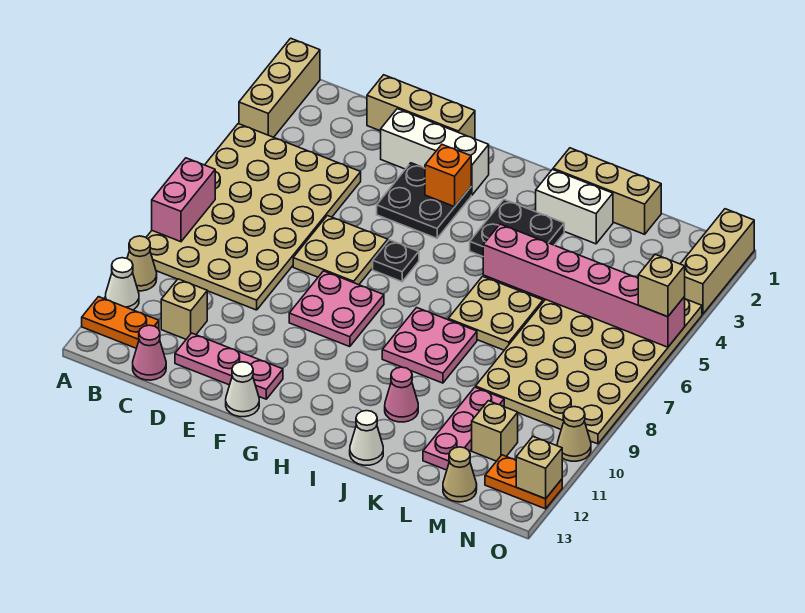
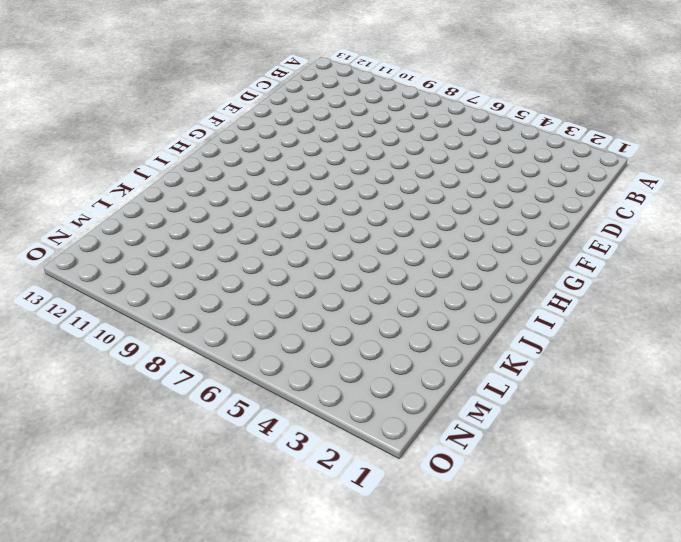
none -> tan brick A1:A3 level 1
none -> tan plate A4:D9 level 1
none -> tan cone A10 level 1
none -> white cone A11 level 1

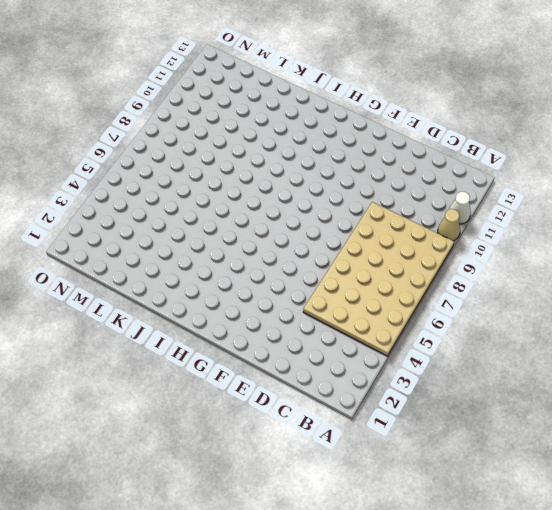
none -> tan brick A1:A3 level 1
none -> orange plate A12:B12 level 1
none -> tan brick C11 level 1
none -> pink cone C13 level 1

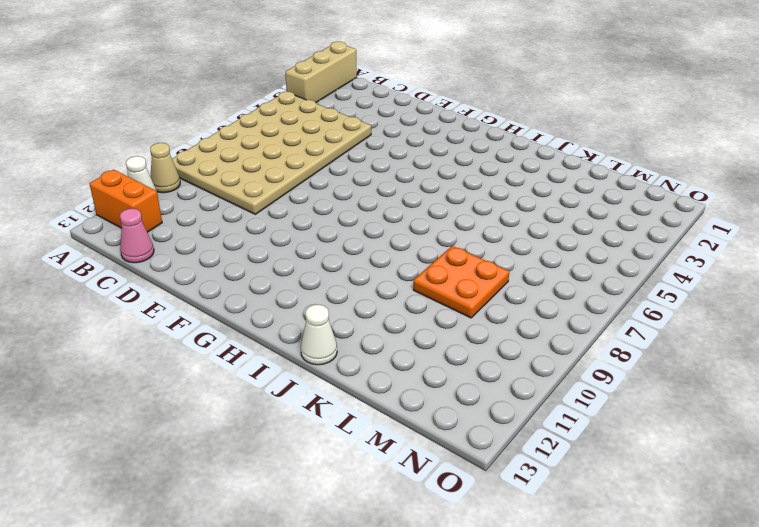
orange brick A12:B12 level 1 -> orange plate A12:B12 level 1
orange plate K8:L9 level 1 -> tan plate L4:O9 level 1
none -> tan brick C11 level 1
none -> tan brick D1:F1 level 1
none -> pink plate D12:F12 level 1
none -> white brick E2:G2 level 1

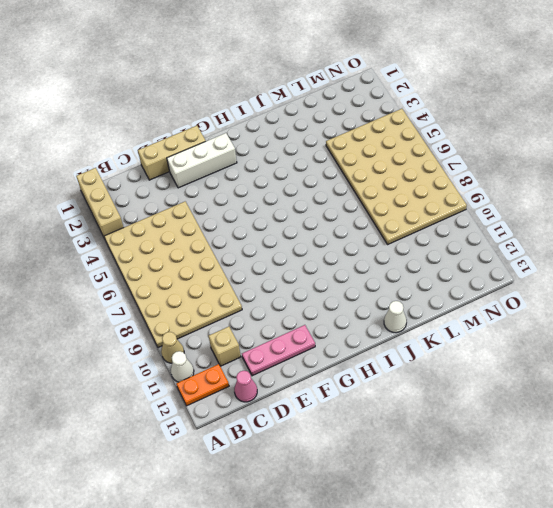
none -> tan plate E6:F7 level 1
none -> black plate F3:G4 level 1
none -> pink plate F8:G9 level 1
none -> white cone F13 level 1

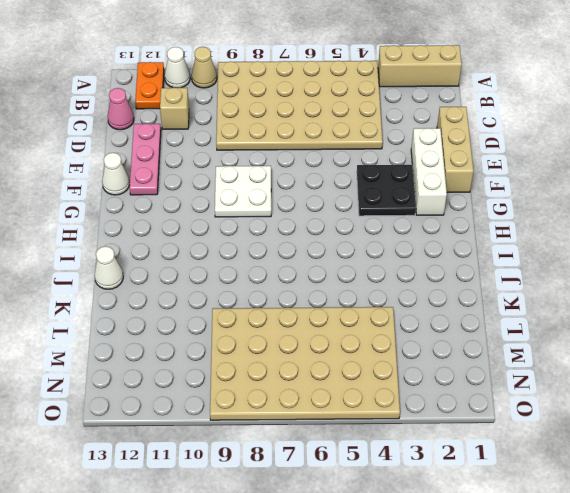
white plate F8:G9 level 1 -> pink plate F8:G9 level 1
none -> tan plate E6:F7 level 1
none -> black plate G6 level 1
none -> black plate I3:J4 level 1
none -> pink plate I8:J9 level 1

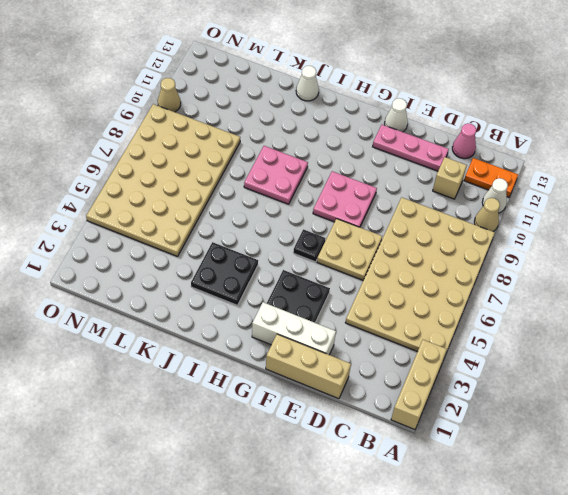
none -> tan brick J1:L1 level 1
none -> white brick J2:K2 level 1
none -> tan plate J6:K7 level 1
none -> pink cone J11 level 1

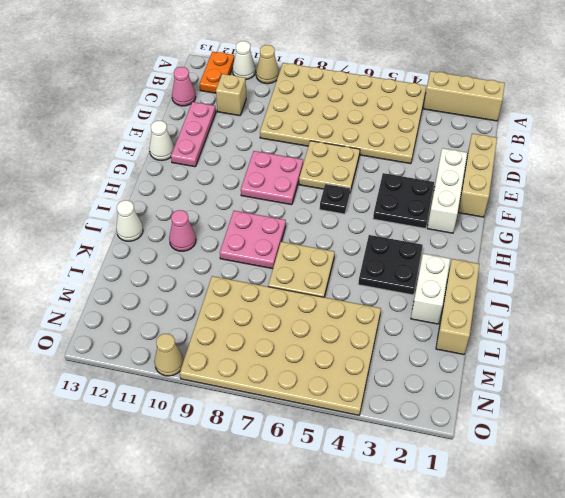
none -> pink plate L10:L12 level 1
none -> tan brick M11 level 1
none -> tan cone M13 level 1
none -> orange plate N12:O12 level 1

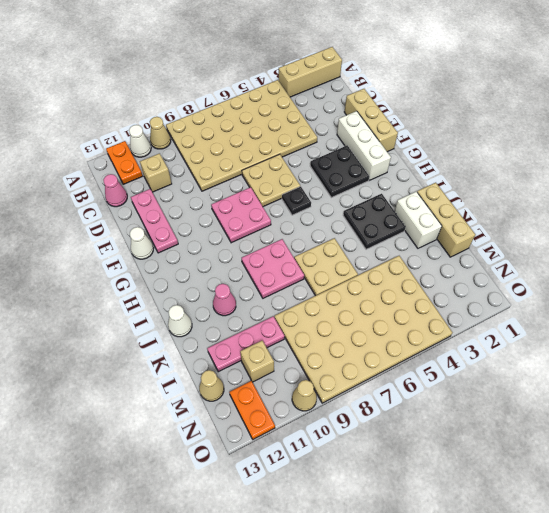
none -> tan brick O1:O3 level 1
none -> pink brick A7:A8 level 2
none -> orange brick G3 level 2
none -> pink brick J5:O5 level 2

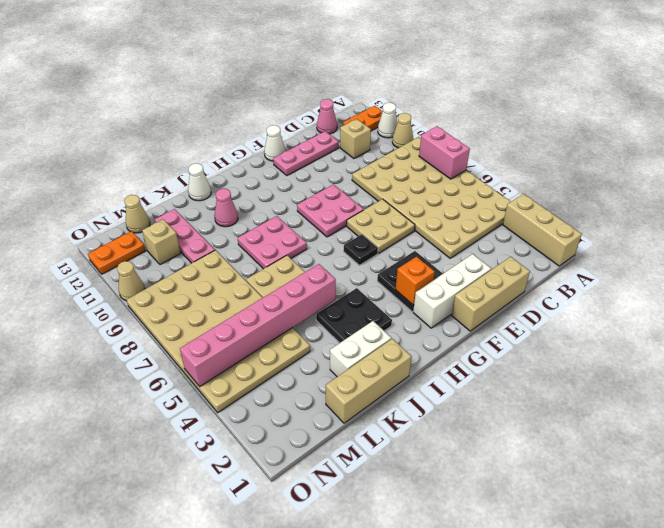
none -> tan brick O1:O3 level 1
none -> tan brick O12 level 2
none -> tan brick O5 level 3

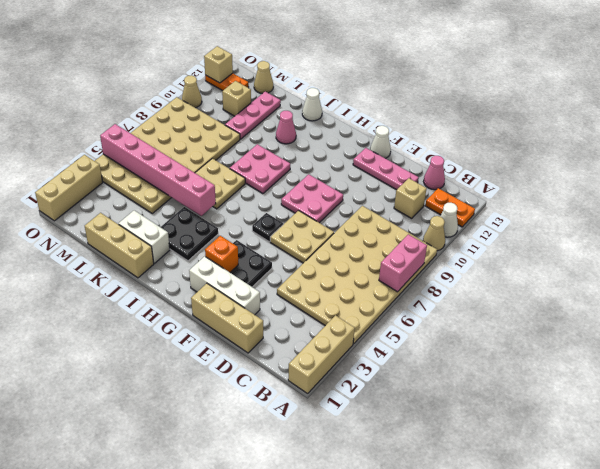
none -> tan brick O5 level 3

